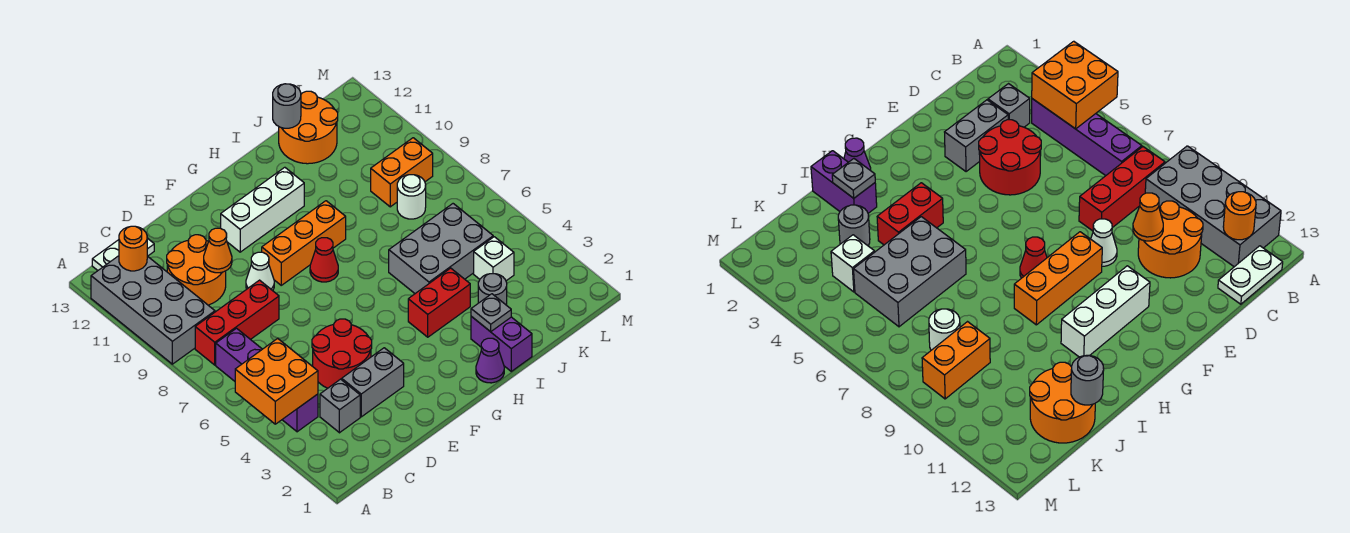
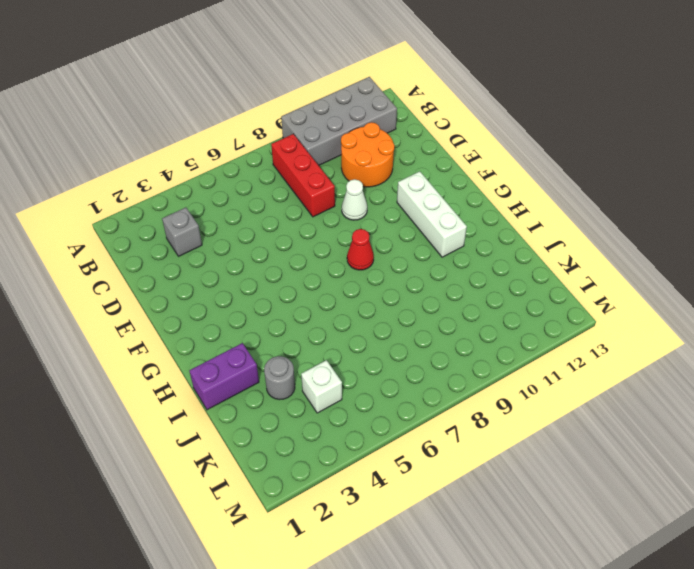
none -> purple brick B4:B7 level 1
none -> white plate B13:C13 level 1
none -> grey brick D3:E3 level 1

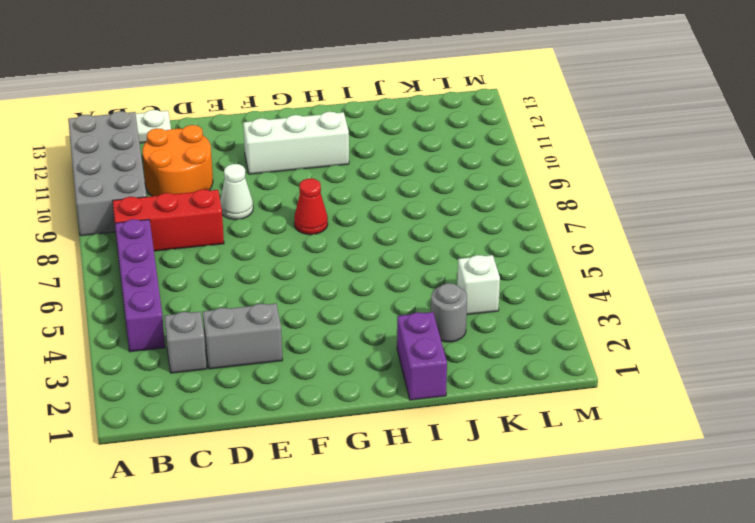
none -> red round brick D4:E5 level 1
none -> orange brick F9:H9 level 1
none -> purple cone H1 level 1

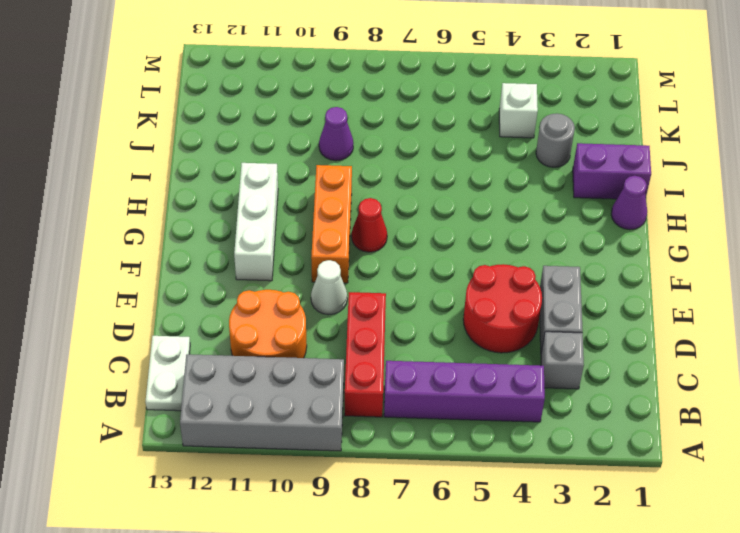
purple cone J9 level 1 -> none
none -> red brick H4:I4 level 1
none -> grey brick I5:K6 level 1
none -> orange round brick J12:K13 level 1

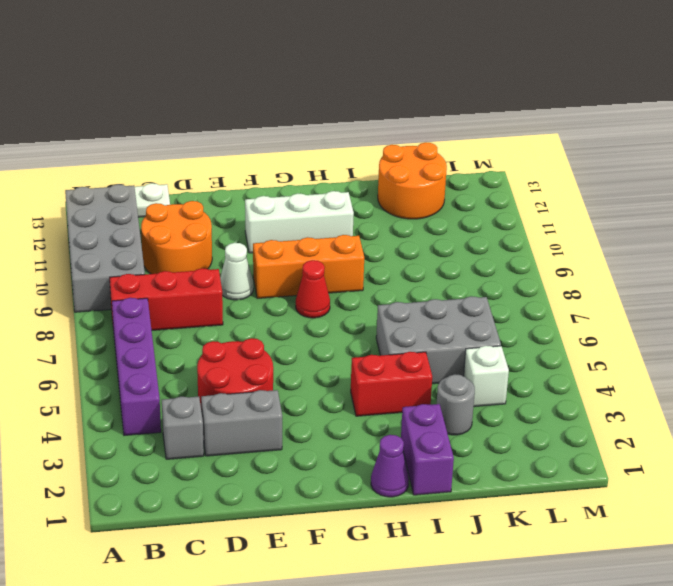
none -> white round brick K8 level 1
none -> orange brick K9:L9 level 1
none -> orange brick A4:B5 level 2

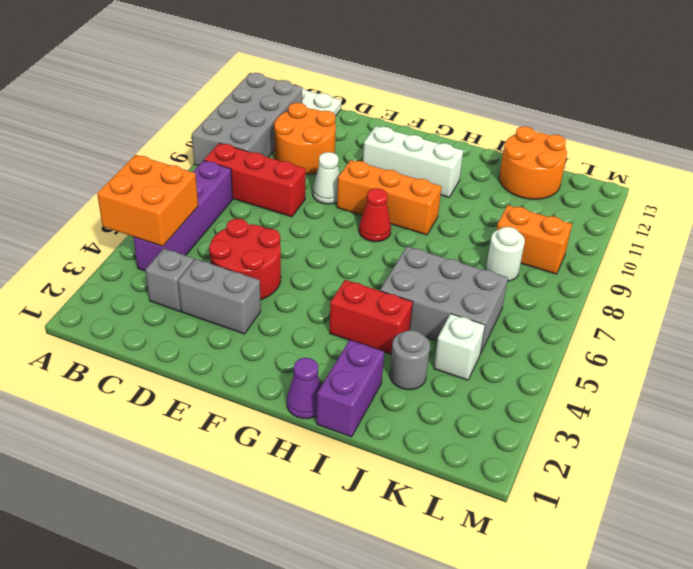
none -> orange round brick B12 level 2
none -> orange cone D10 level 2
none -> grey plate I2 level 2

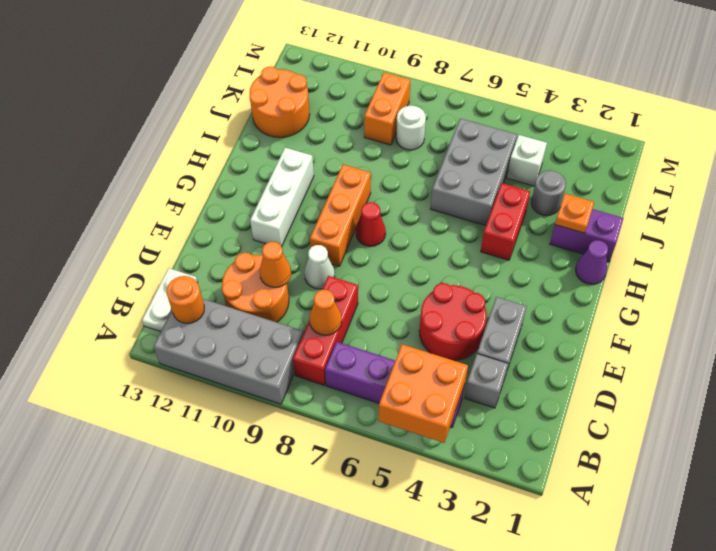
orange cone C8 level 2 -> none
orange plate I2 level 2 -> grey plate I2 level 2
none -> grey round brick J13 level 2

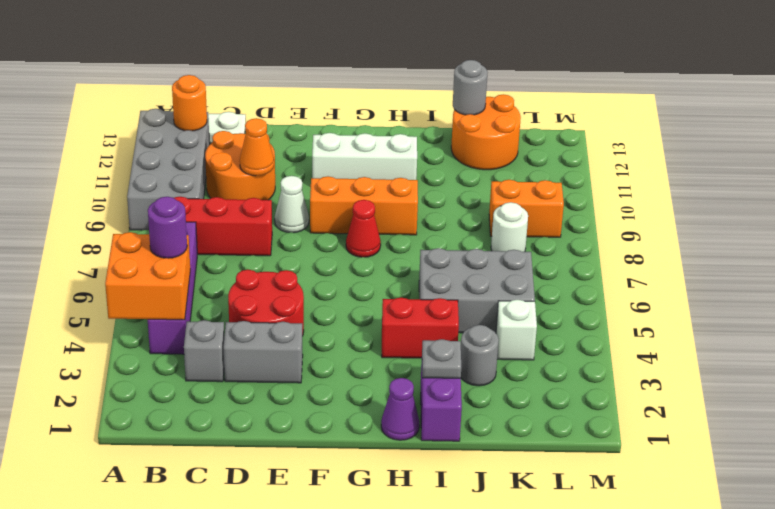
purple round brick B5 level 3 -> none

